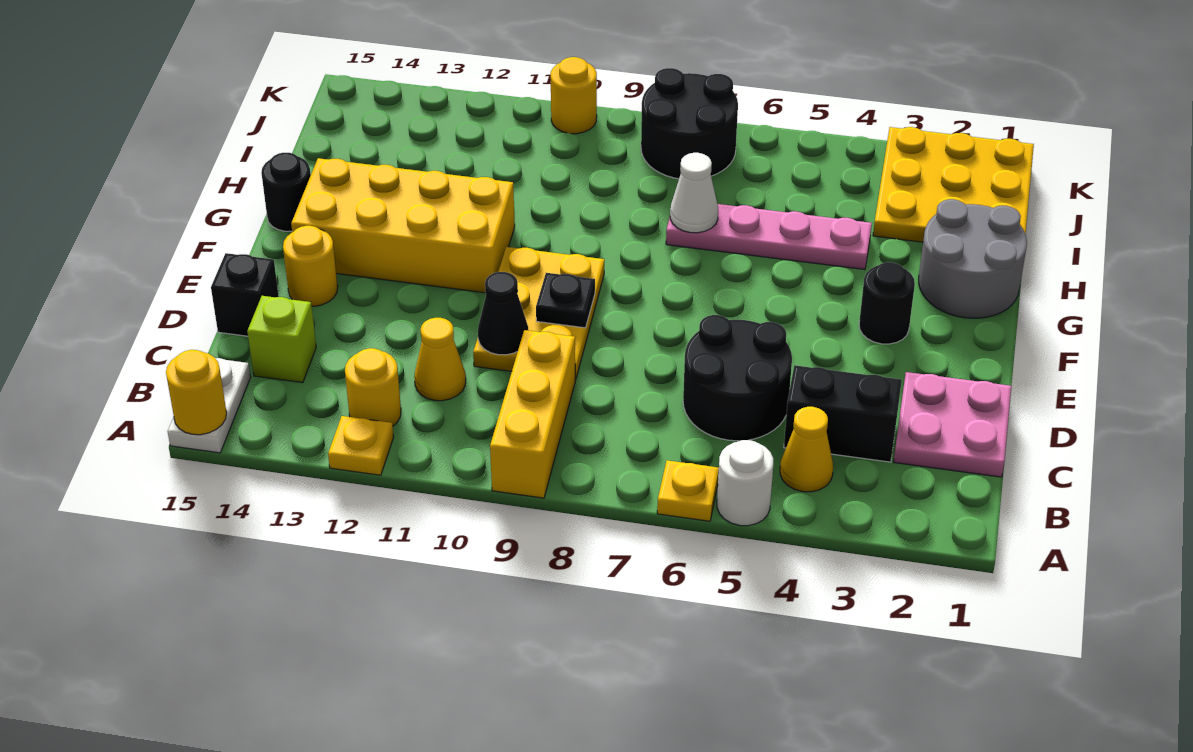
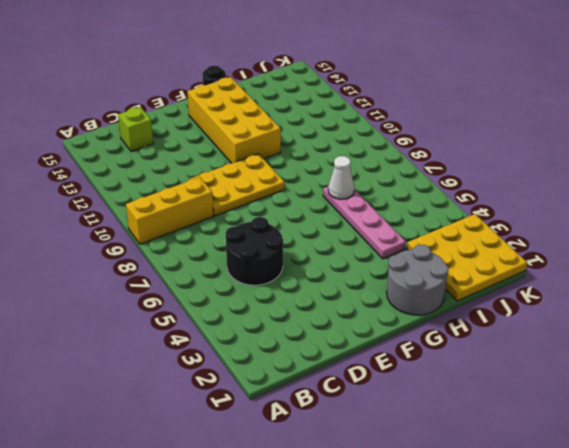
none -> white round brick A5 level 1
none -> yellow plate A6 level 1
none -> yellow plate A12 level 1

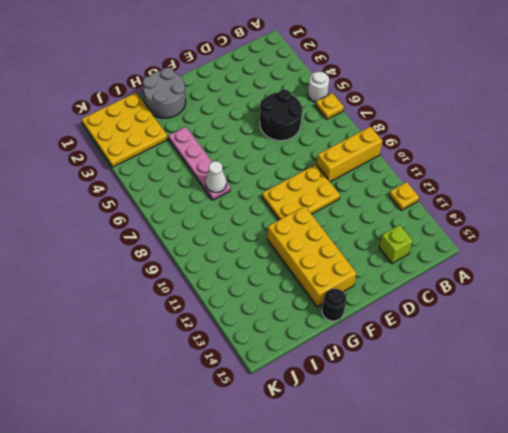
none -> white plate A15:B15 level 1
none -> yellow cone B4 level 1
none -> yellow round brick B12 level 1

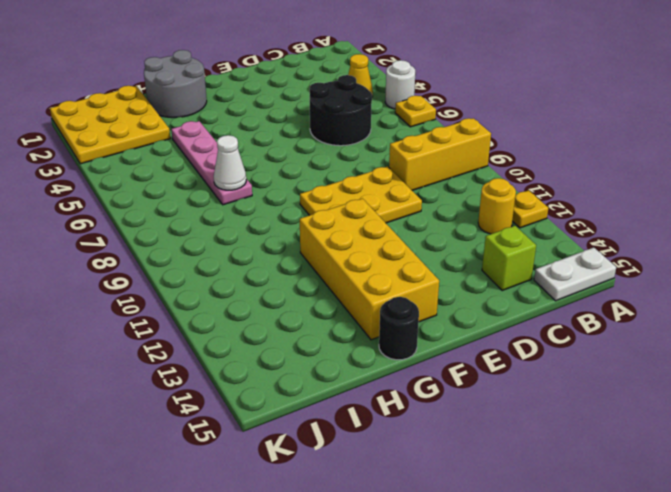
none -> pink plate C1:D2 level 1
none -> black brick C3:C4 level 1
none -> yellow cone C11 level 1

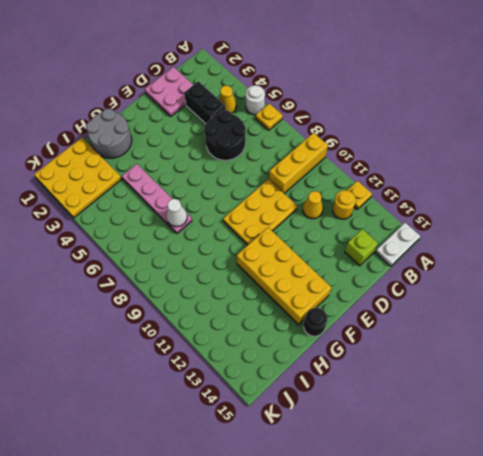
none -> black brick D15 level 1
none -> yellow round brick E14 level 1
none -> black round brick F3 level 1

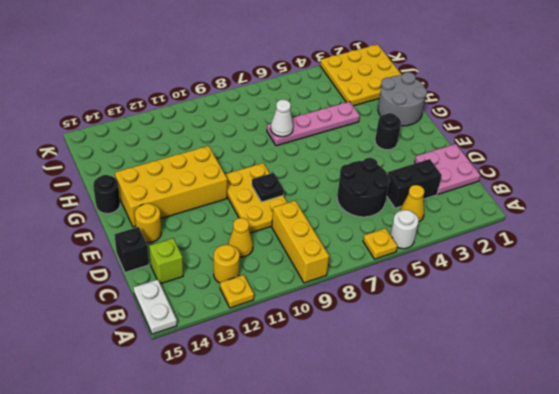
none -> black round brick J7:K8 level 1
none -> yellow round brick K10 level 1
none -> yellow round brick A15 level 2

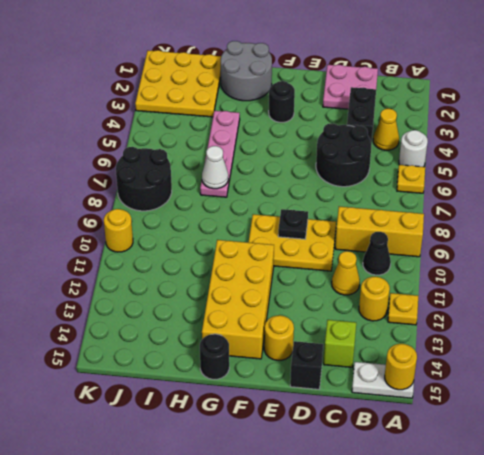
black cone B10 level 1 -> black cone D10 level 2

